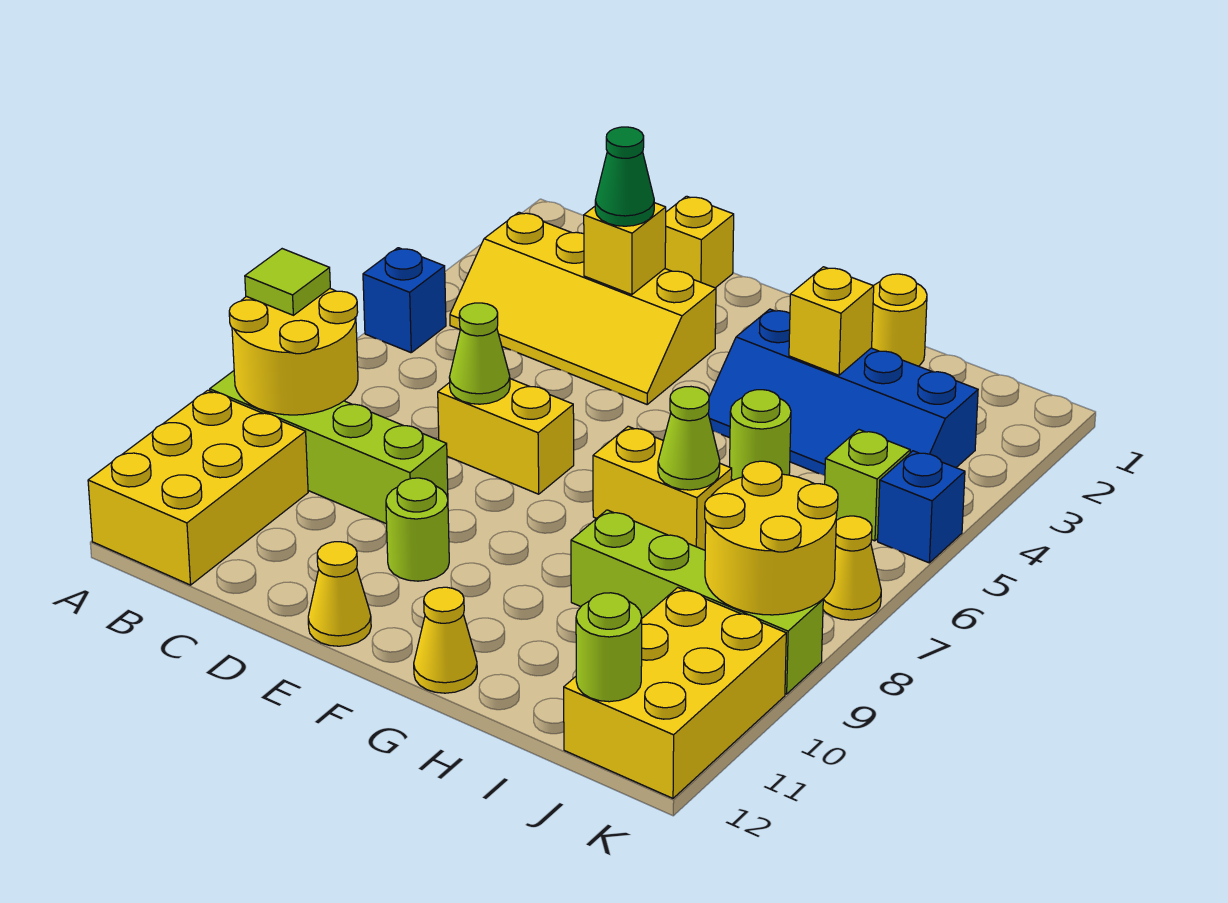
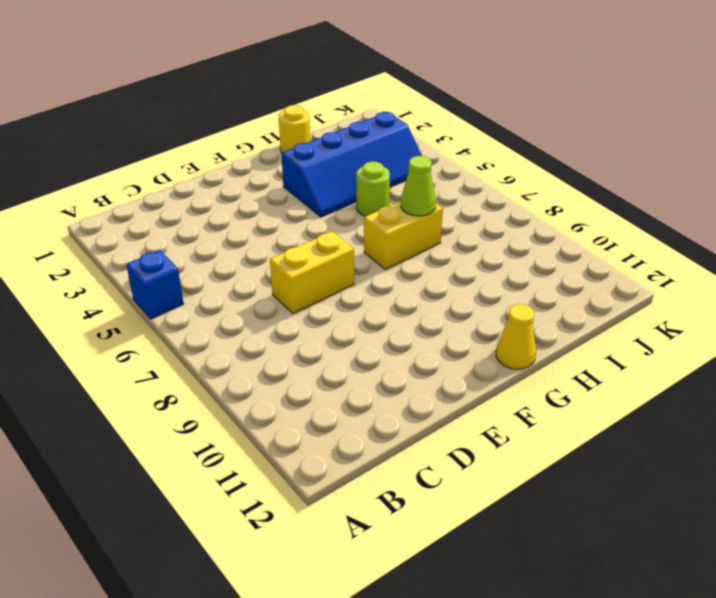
none -> lime brick A9:D9 level 1
none -> yellow brick A10:B12 level 1
none -> yellow slope B3:E4 level 1 top 3

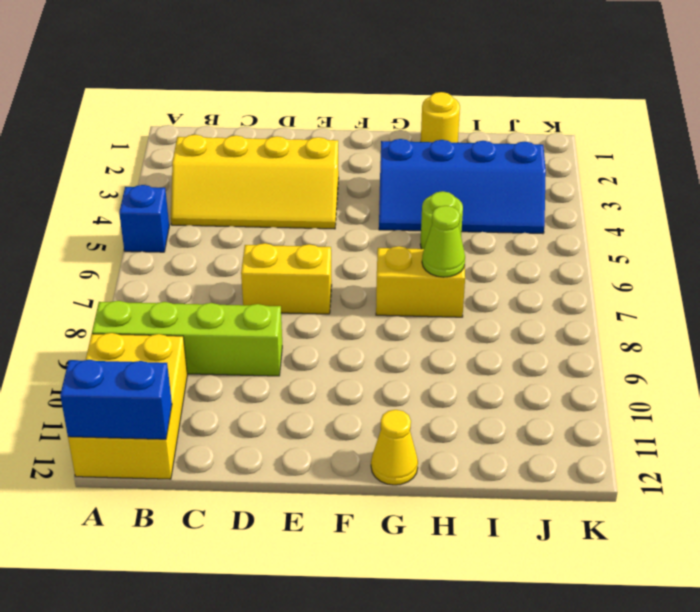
blue brick A12:B12 level 2 -> none
none -> yellow brick D1 level 1
none -> lime round brick E10 level 1
none -> yellow cone E12 level 1

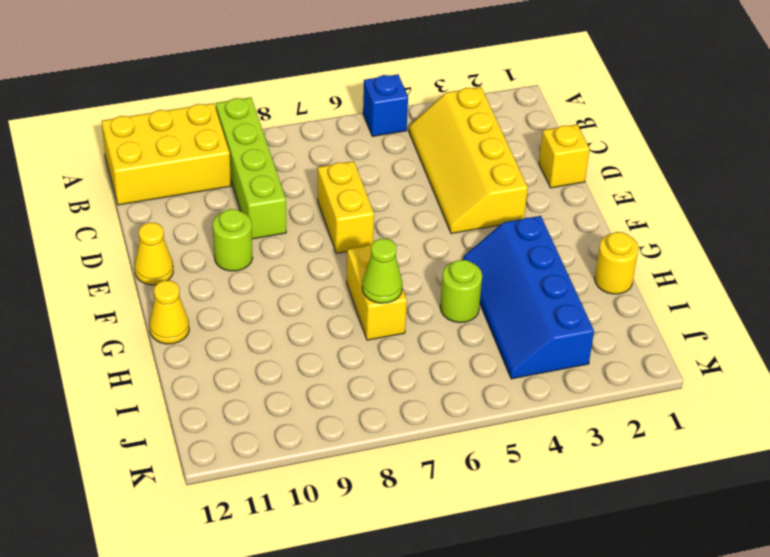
none -> lime brick H9:K9 level 1
none -> lime brick J5 level 1
none -> yellow brick J10:K12 level 1

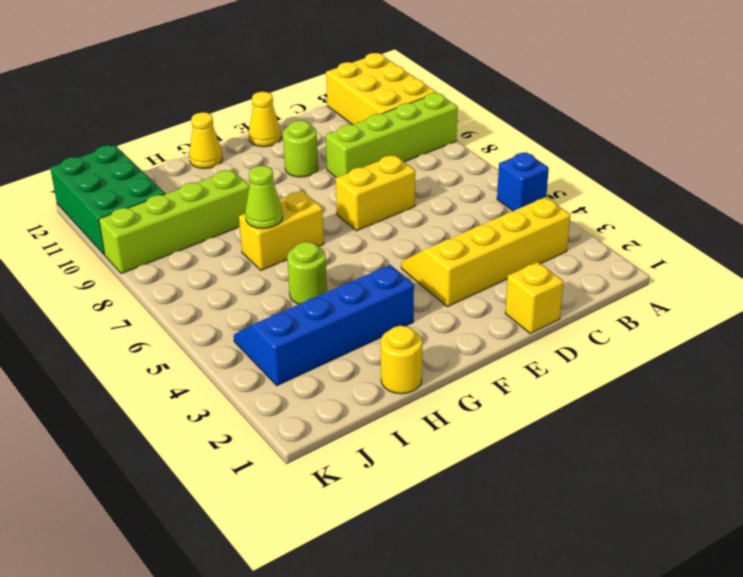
green brick J10:K12 level 1 -> yellow brick J10:K12 level 1
none -> lime brick J5 level 1
none -> blue brick K5 level 1
none -> yellow cone K7 level 1

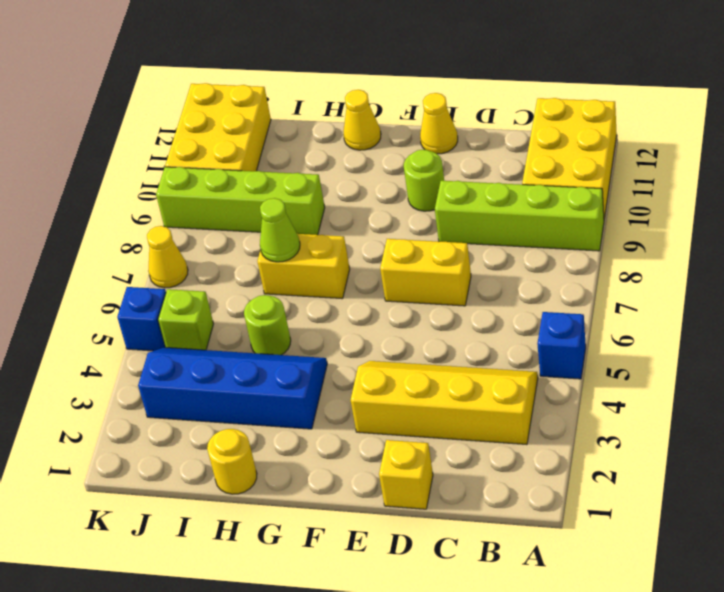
none -> yellow round brick A8:B9 level 2
none -> yellow brick D3 level 2
none -> lime cone D7 level 2

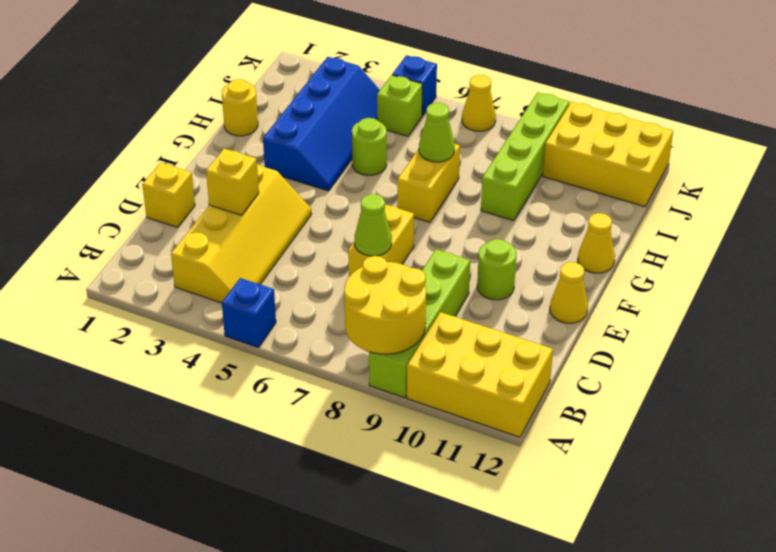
none -> yellow brick H3 level 2
none -> yellow round brick J8:K9 level 2
none -> lime round brick J12 level 2

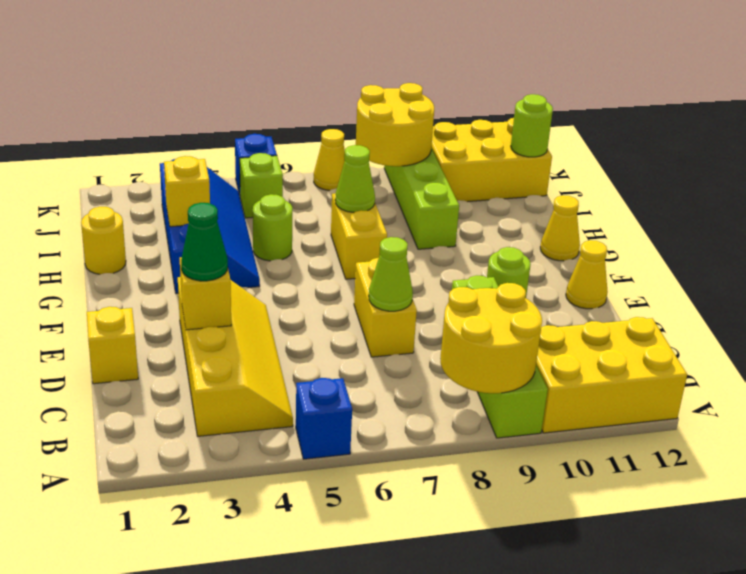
none -> lime tile A8 level 3

